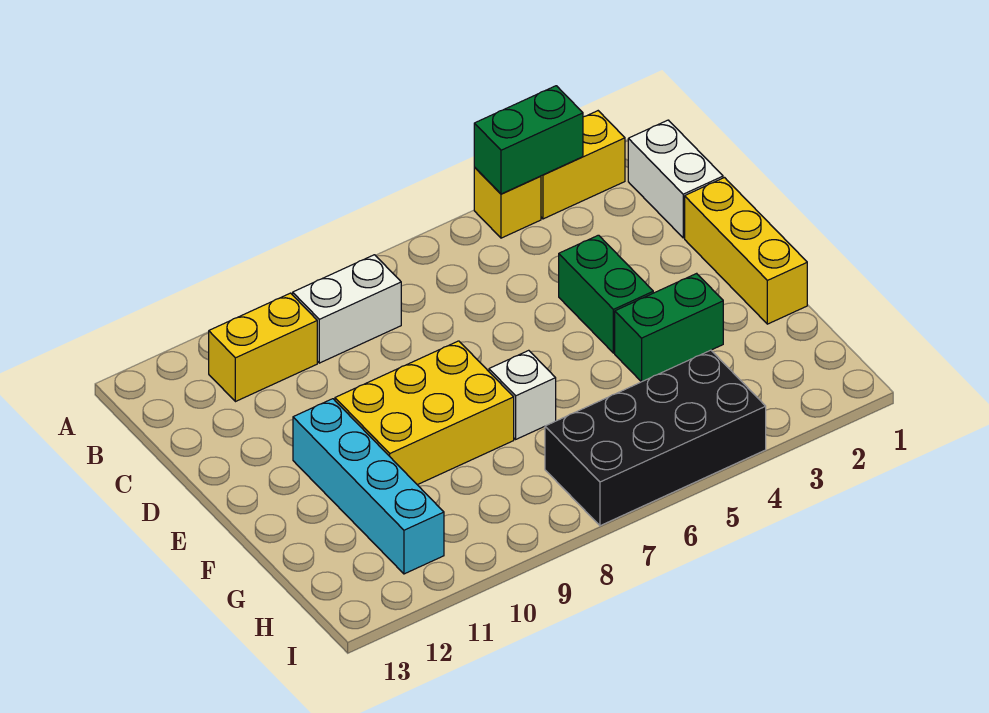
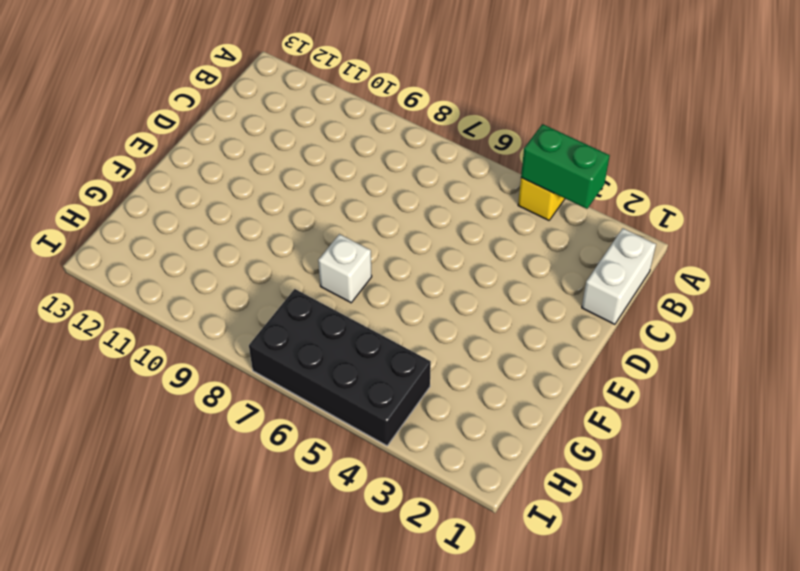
none -> yellow brick A2:A3 level 1
none -> white brick B8:B9 level 1
none -> yellow brick B10:B11 level 1

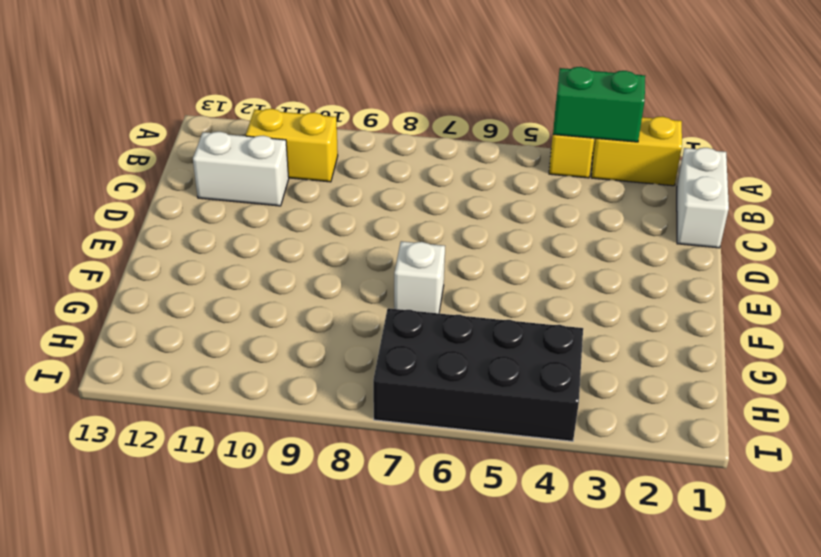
white brick C11:C12 level 1 -> white brick B8:B9 level 1
none -> yellow brick D1:F1 level 1
none -> green brick D4:E4 level 1
none -> yellow brick E8:F10 level 1

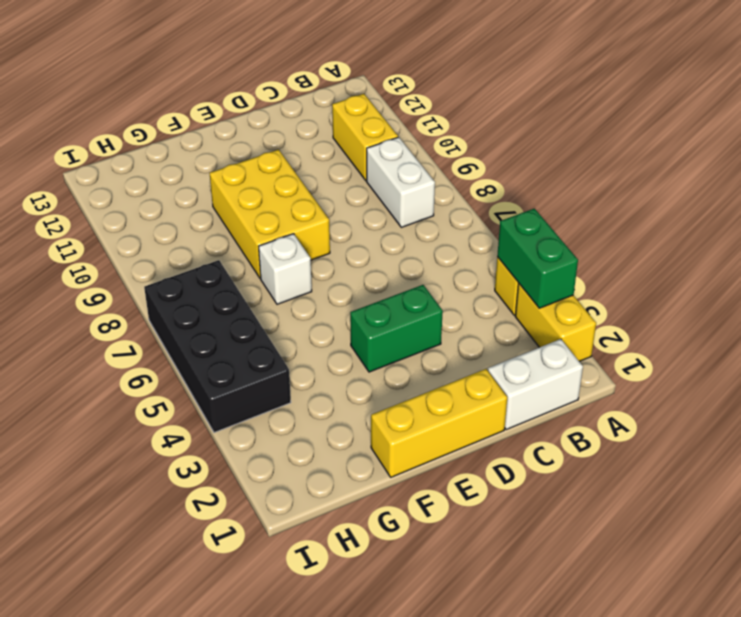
none -> cyan brick E11:H11 level 1
none -> green brick F3:F4 level 1

